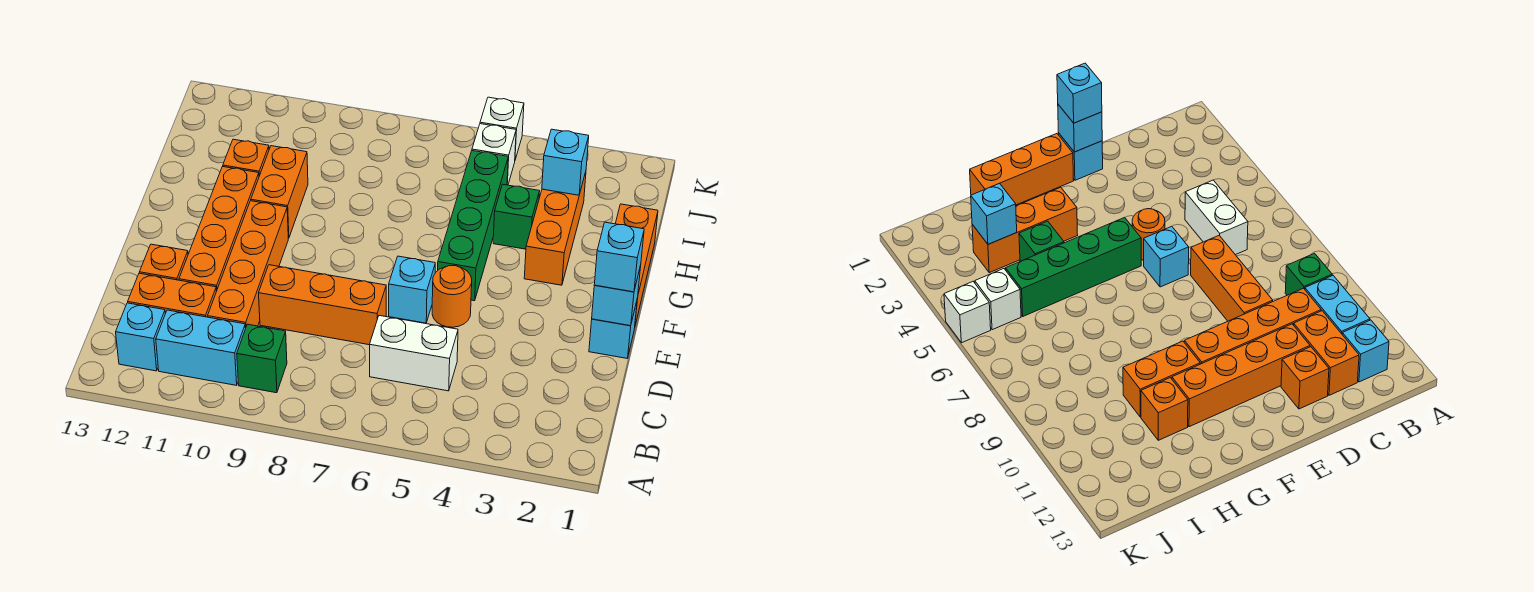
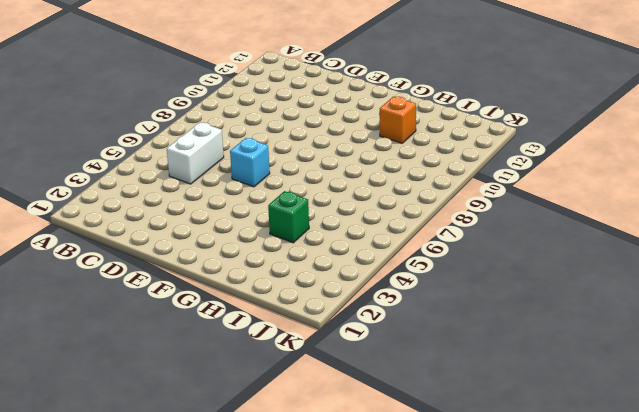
none -> green brick B9 level 1
none -> cyan brick B10:B11 level 1
none -> cyan brick B12 level 1

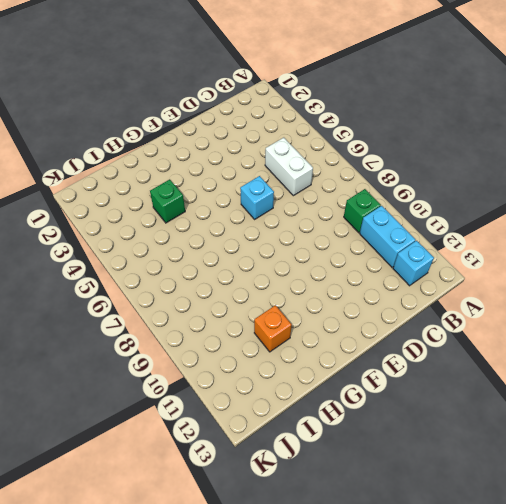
none -> orange brick C10:F10 level 1
none -> orange brick C11:C12 level 1
none -> orange brick D7:D9 level 1

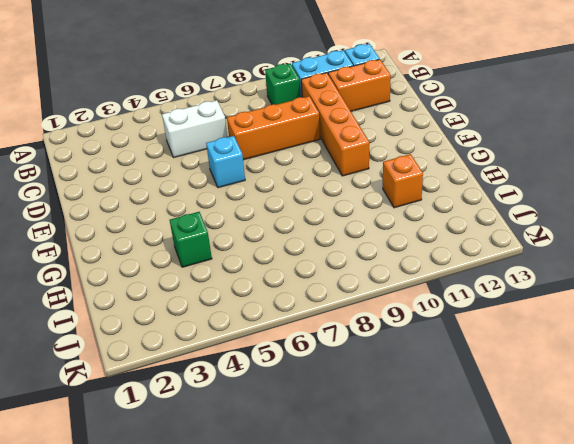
none -> orange brick D11:G11 level 1
none -> orange brick D12 level 1
none -> cyan brick E1 level 1

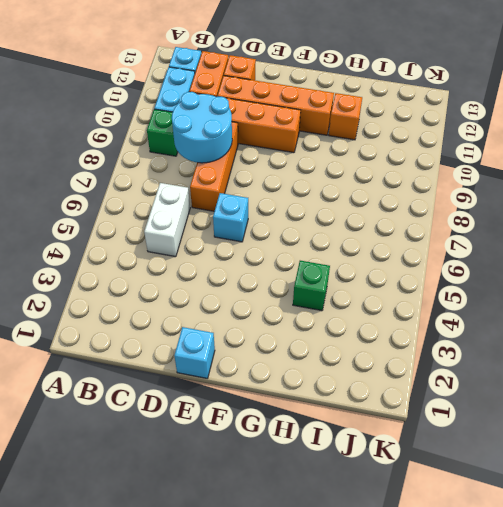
cyan round brick C8:D9 level 2 -> none
none -> orange round brick E5 level 1
none -> orange brick F1:H1 level 1
none -> green brick F5:I5 level 1

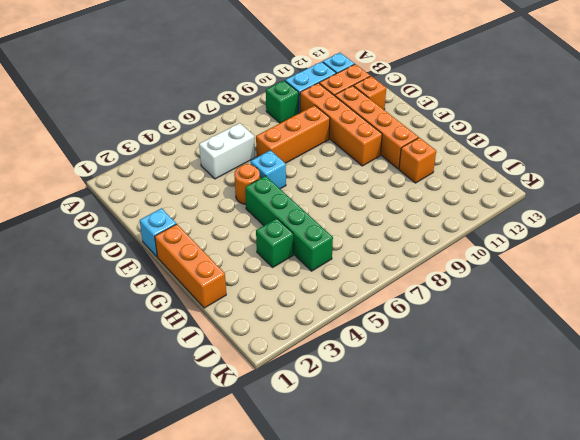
none -> orange brick G3:I3 level 1
none -> orange brick G10:H10 level 1
none -> white brick J5 level 1

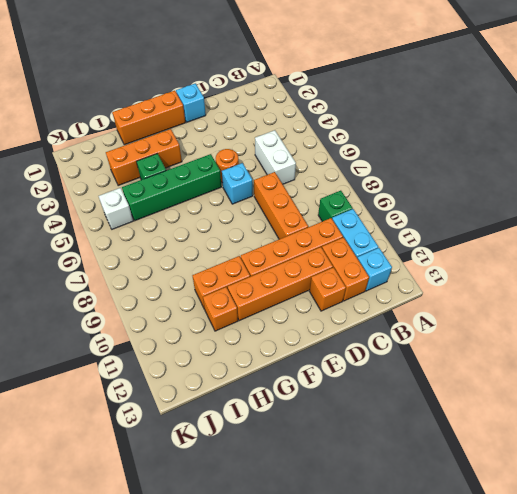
none -> white brick K5 level 1
none -> cyan brick E1 level 2
none -> cyan brick I3 level 2

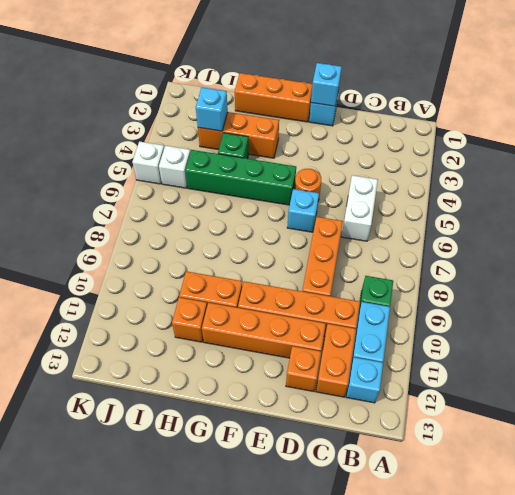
none -> cyan brick E1 level 3

